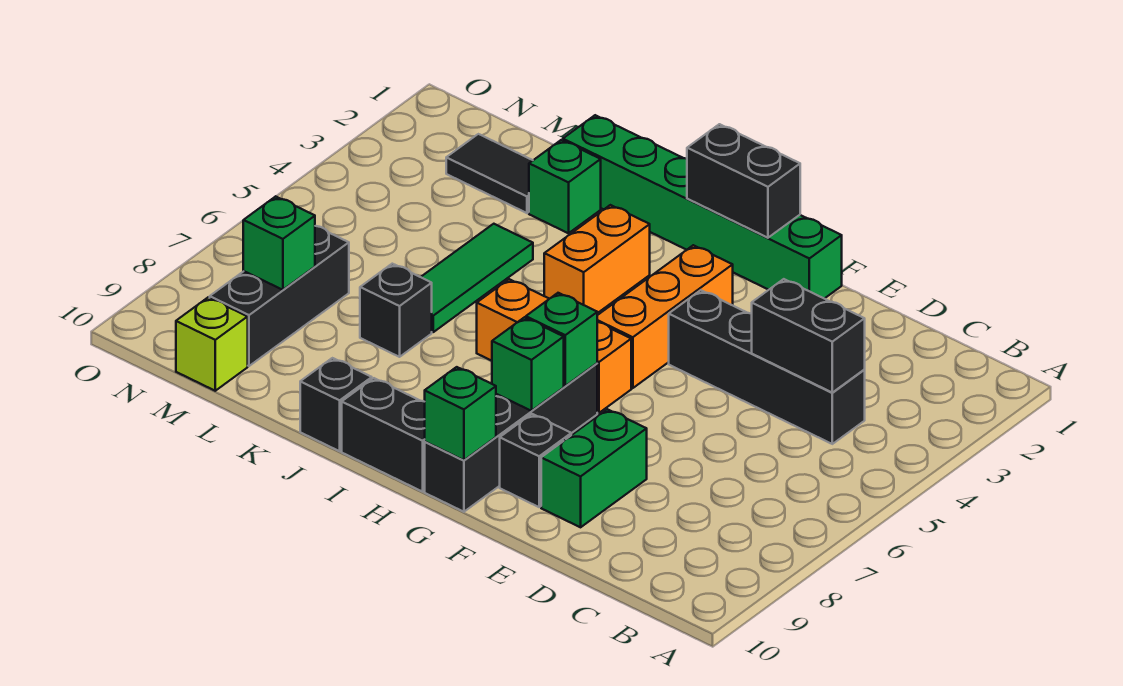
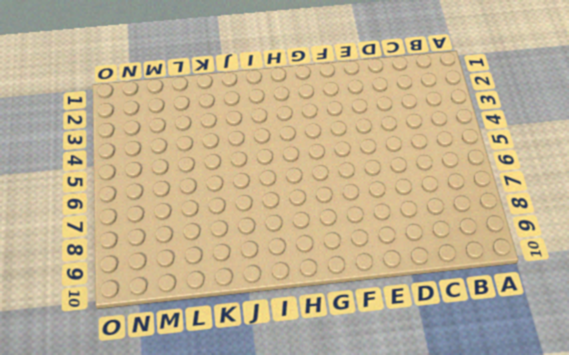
none -> black brick C4:F4 level 1
none -> green brick E8:E9 level 1
none -> green brick F1:K1 level 1

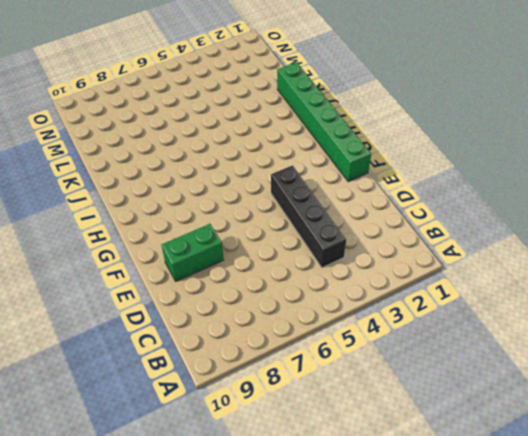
none -> black brick F9 level 1
none -> orange brick G3:G5 level 1
none -> orange brick G6:I6 level 1

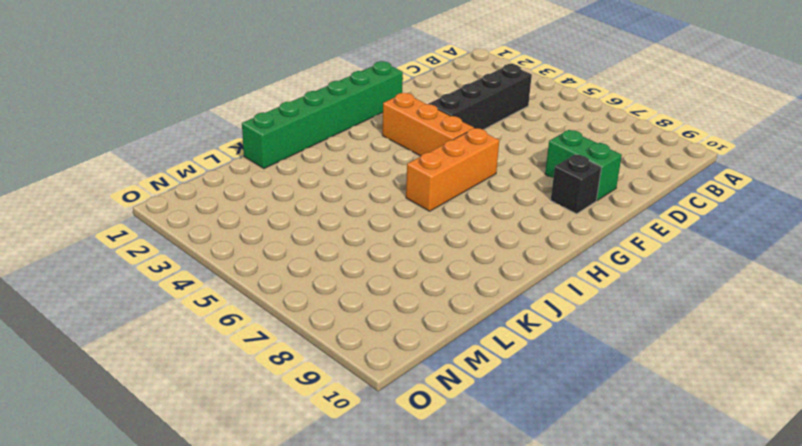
none -> black brick G7:G10 level 1
none -> black brick H10:I10 level 1
none -> orange brick I3:I4 level 1

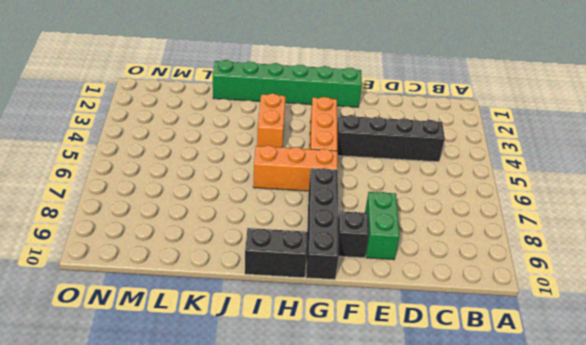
none -> black brick J10 level 1
none -> green brick K2 level 1
none -> green tile K4:K6 level 1

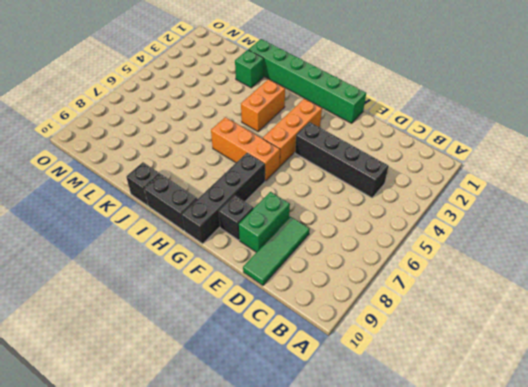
green tile D8:D10 level 1 -> green tile K4:K6 level 1
none -> black brick K7 level 1
none -> black tile L2:M2 level 1
none -> black brick M7:M9 level 1

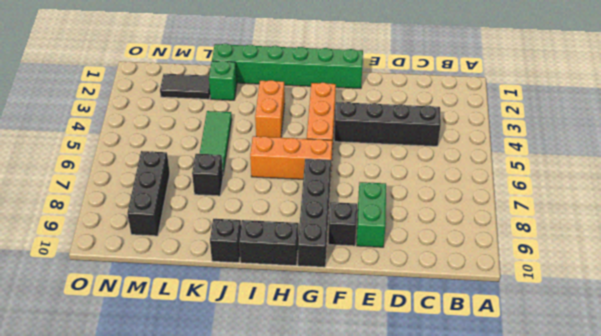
none -> lime brick M10 level 1
none -> black brick C4:D4 level 2
none -> black brick G1:H1 level 2

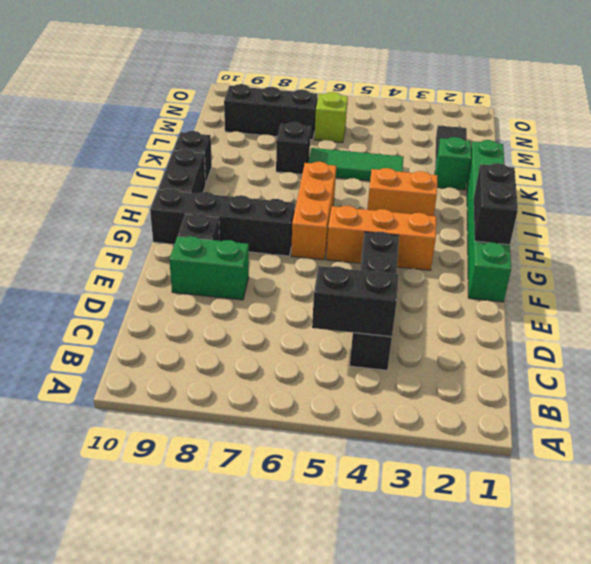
black brick C4:C5 level 2 -> black brick C4:D4 level 2
lime brick M6 level 1 -> lime brick M10 level 1
none -> green brick G7 level 2
none -> green brick G8 level 2
none -> green brick G10 level 2

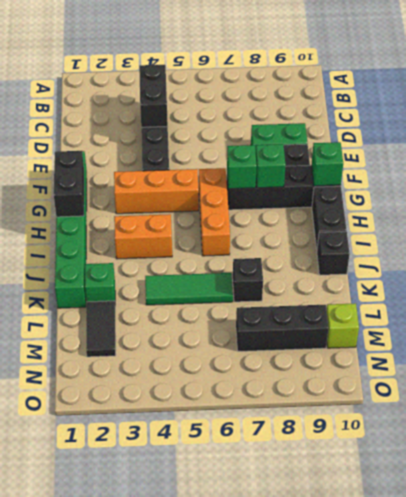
none -> green brick M8 level 2

